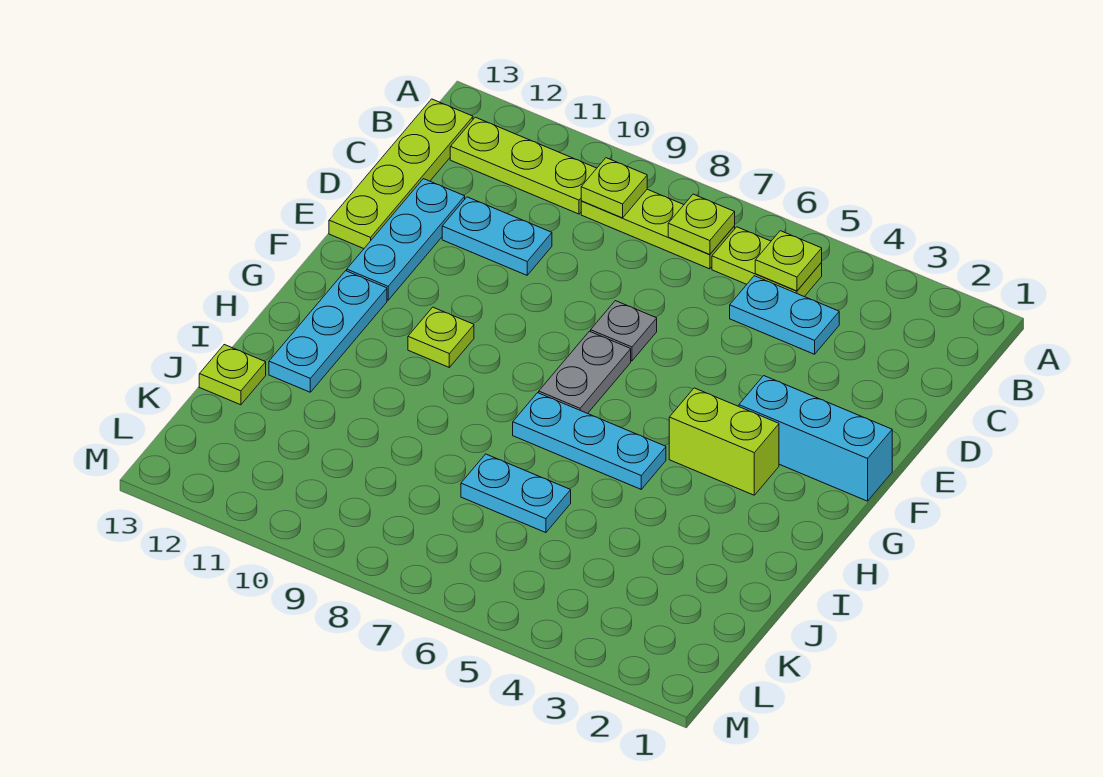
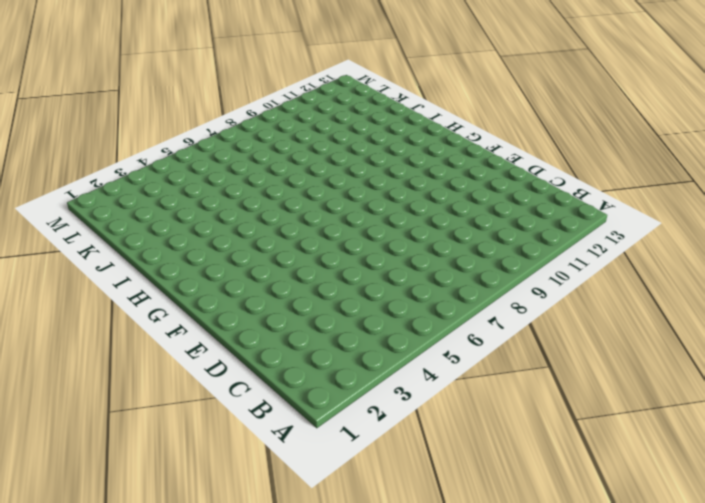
none -> lime plate B5:B6 level 1
none -> lime plate B7:B9 level 1
none -> lime plate B10:B12 level 1

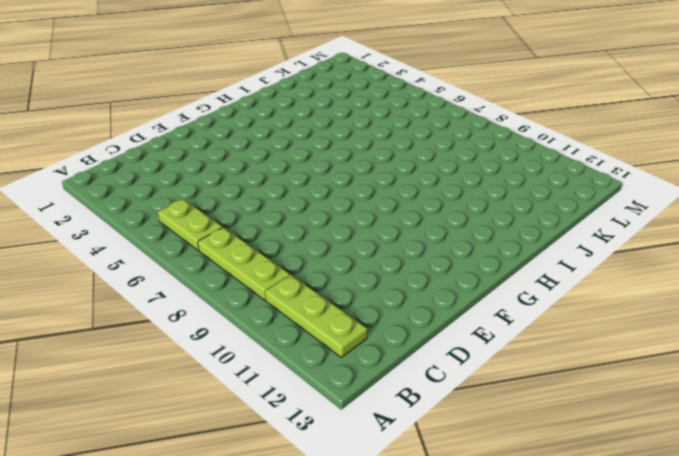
none -> lime plate B13:E13 level 1
none -> cyan plate C4:C5 level 1
none -> cyan plate D10:D11 level 1

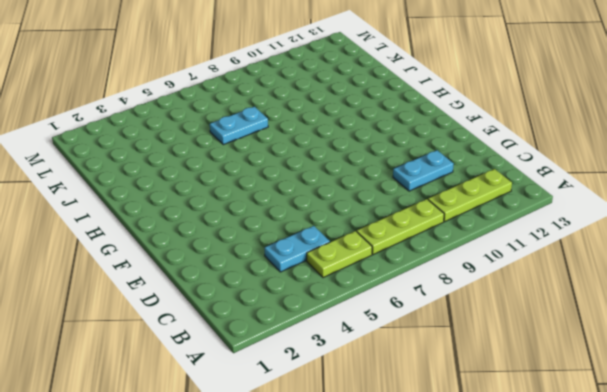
none -> lime plate B13:E13 level 1
none -> cyan plate D12:F12 level 1
none -> grey plate E7 level 1

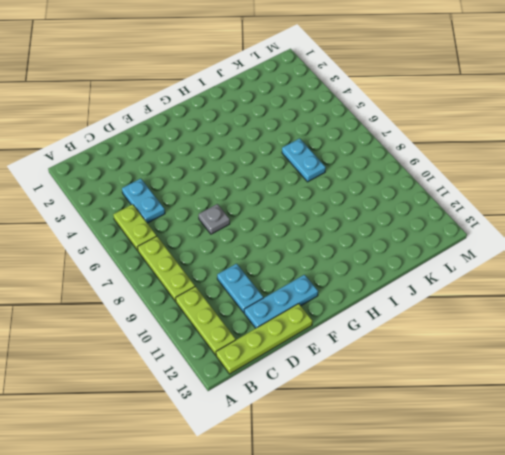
none -> cyan brick F1:F3 level 1
none -> grey plate F7:G7 level 1
none -> lime brick G3:G4 level 1

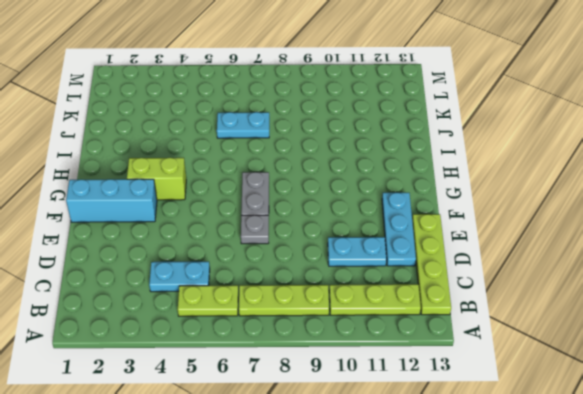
none -> lime plate G10 level 1
none -> cyan plate G12:I12 level 1
none -> cyan plate H5:H7 level 1

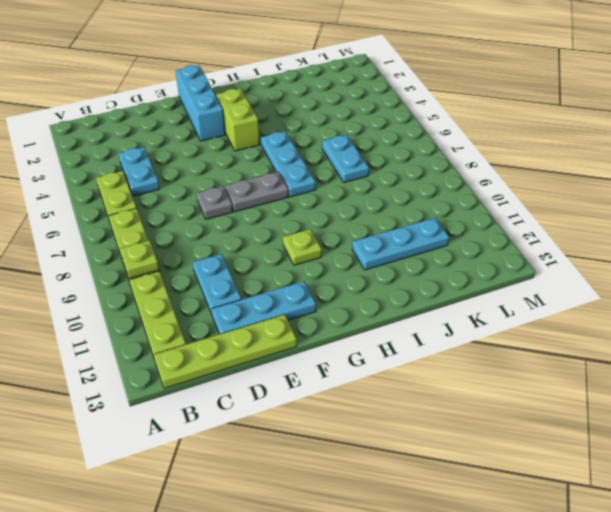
cyan plate I11:K11 level 1 -> cyan plate G12:I12 level 1
none -> lime plate J13 level 1
none -> lime plate B5 level 2
none -> lime plate B7 level 2

